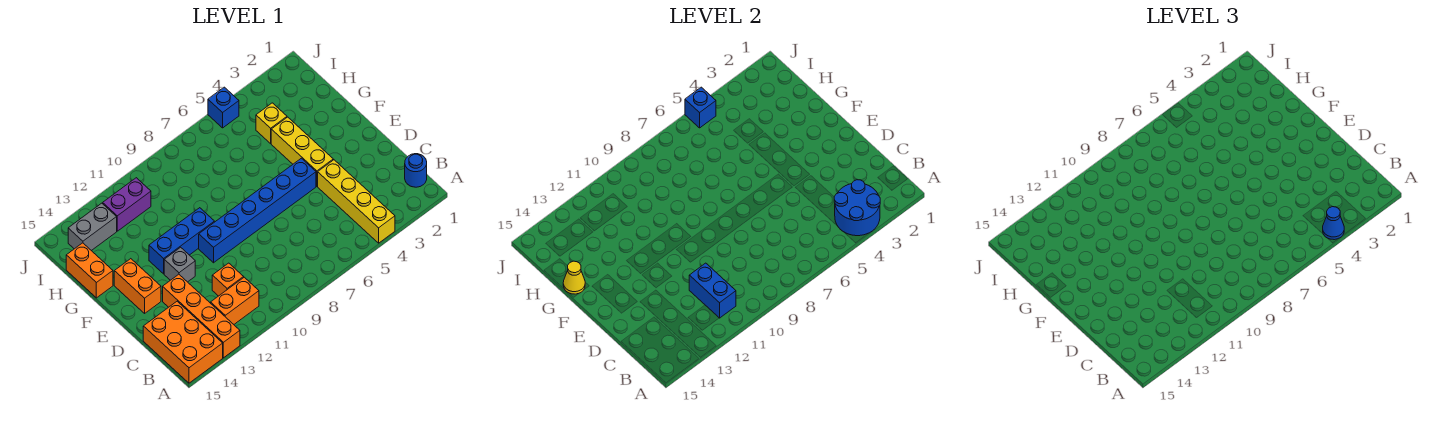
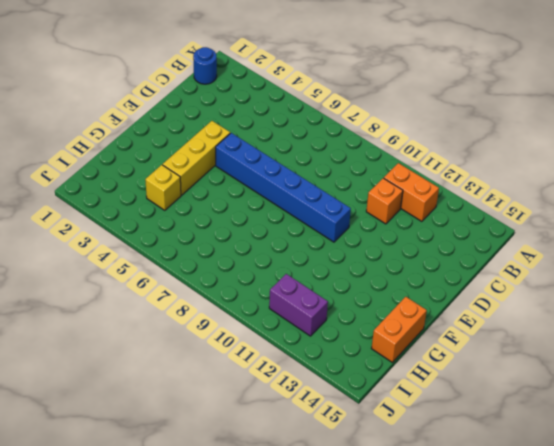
none -> yellow brick A4:D4 level 1
none -> orange brick A13:D13 level 1
none -> orange brick A14:C15 level 1

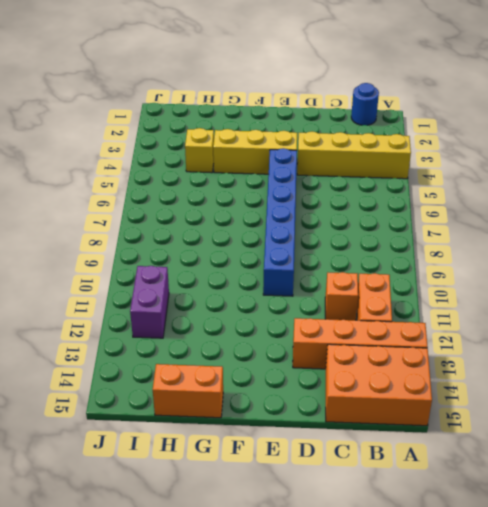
none -> grey brick E12 level 1
none -> orange brick E14:F14 level 1
none -> blue brick F10:F12 level 1

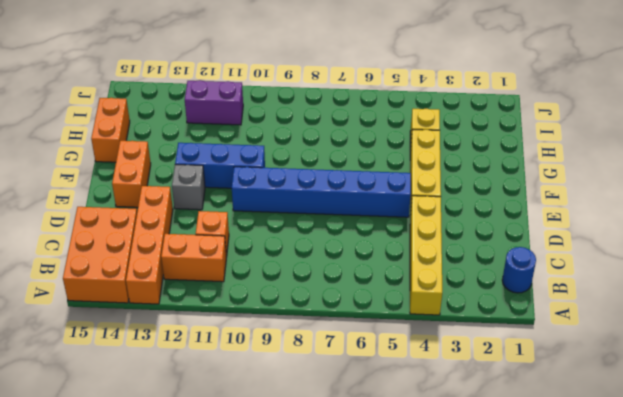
none -> grey brick I13:I14 level 1
none -> blue brick J5 level 1
none -> blue round brick A3:B4 level 2

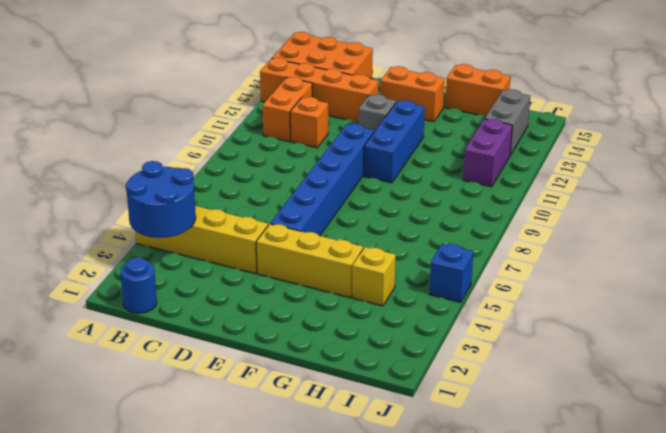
none -> blue brick B11:C11 level 2
none -> yellow cone G15 level 2
none -> blue brick J5 level 2

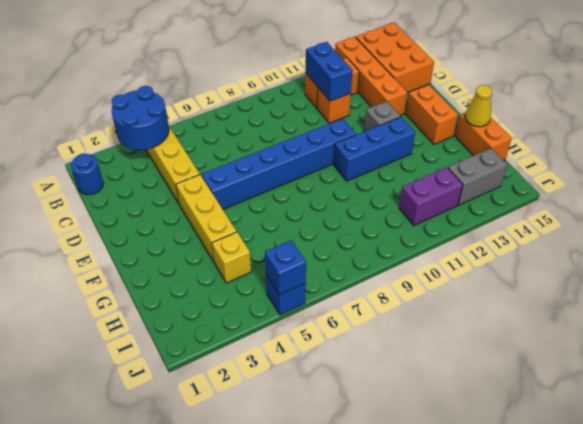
none -> blue cone A4 level 3

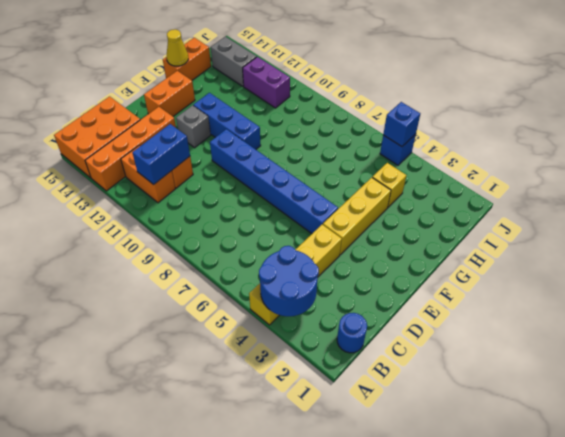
none -> blue cone A4 level 3

